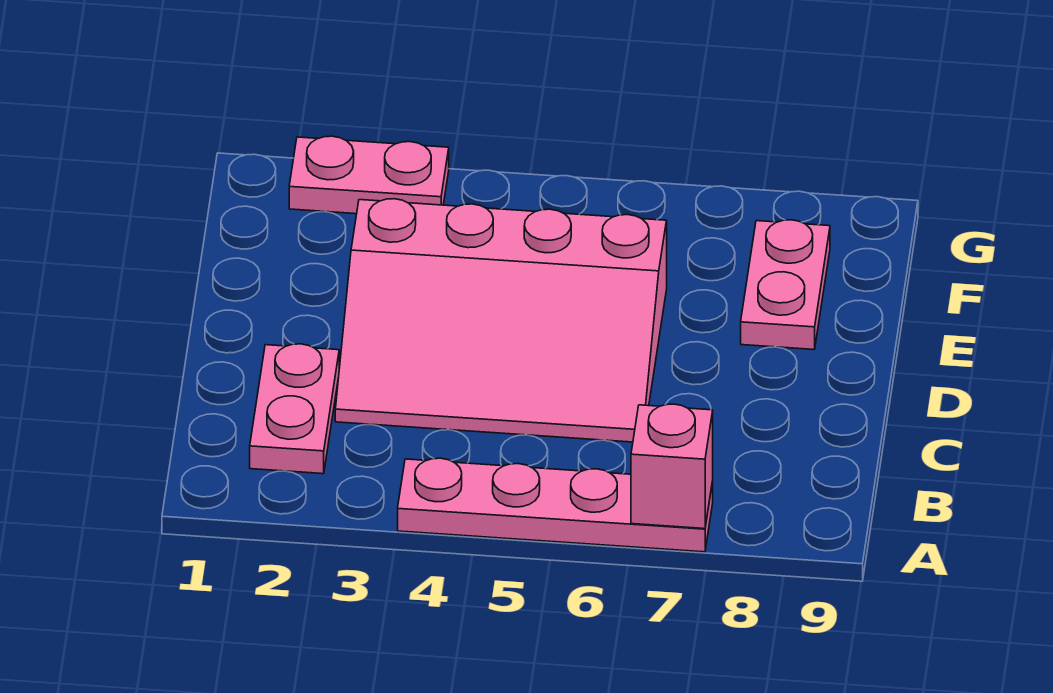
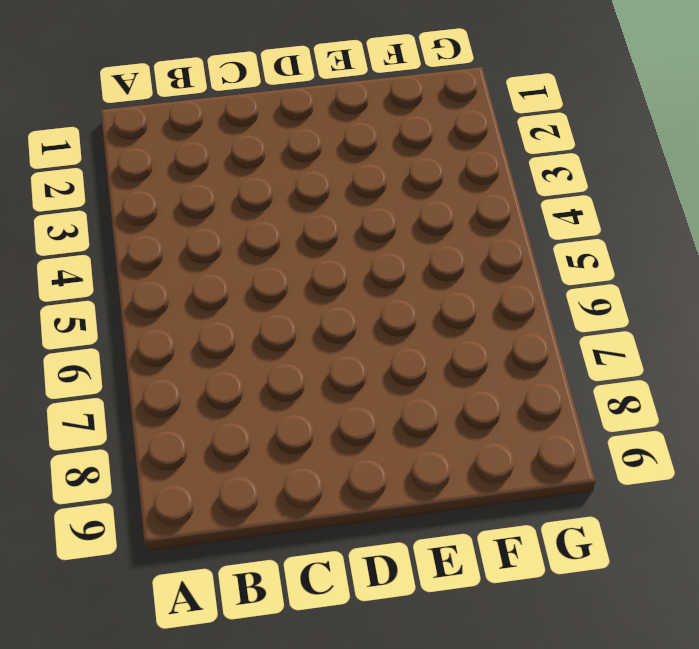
none -> pink plate A4:A7 level 1
none -> pink plate B2:C2 level 1

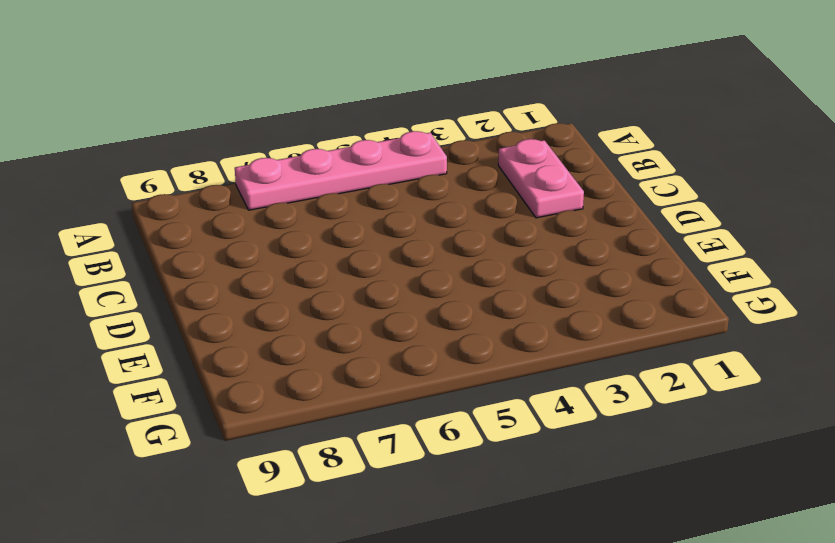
none -> pink slope C3:E6 level 1 top E
none -> pink plate E8:F8 level 1

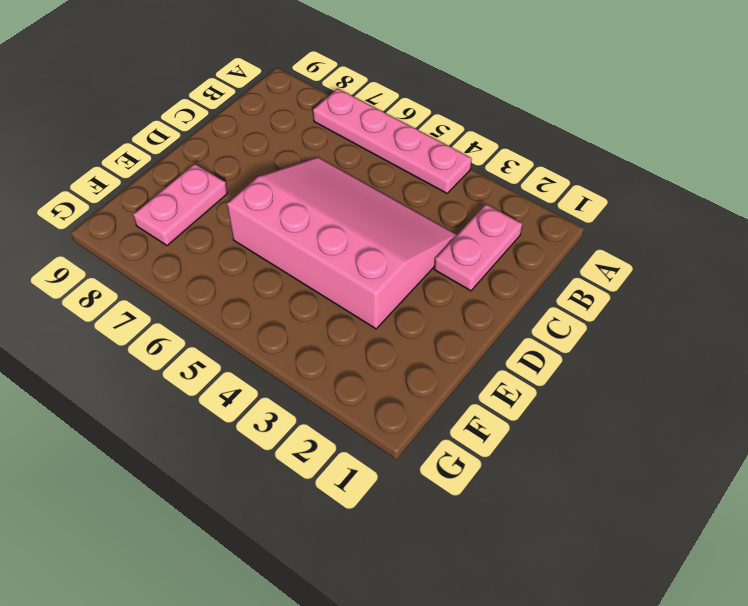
none -> pink plate G2:G3 level 1
none -> pink brick A7 level 2

